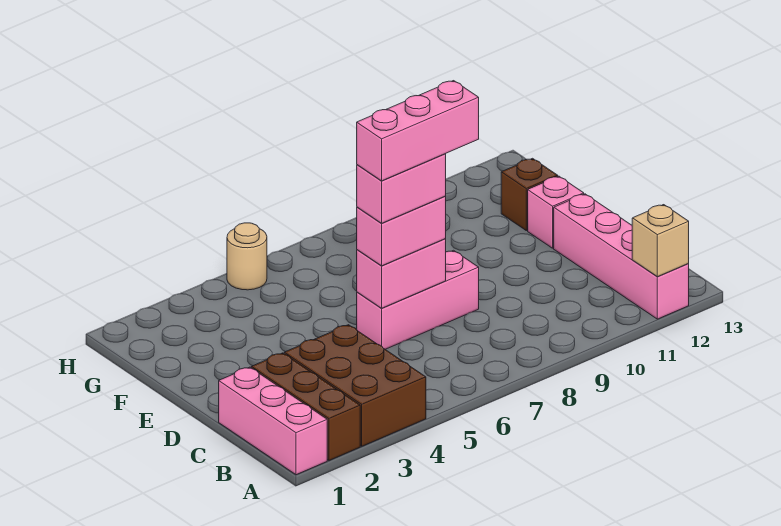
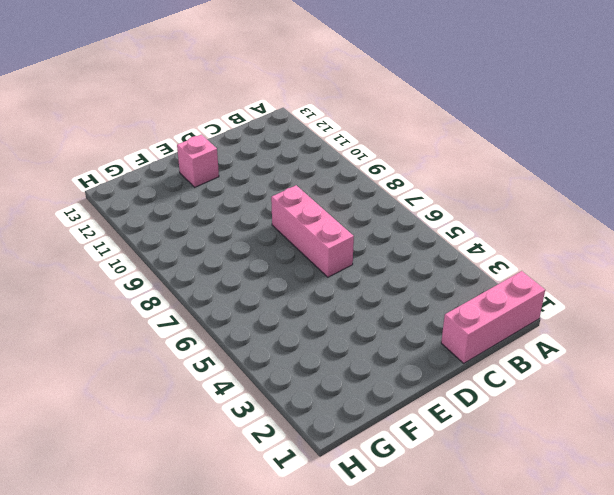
none -> brown brick A2:C2 level 1
none -> brown brick A3:C4 level 1
none -> pink brick A12:D12 level 1

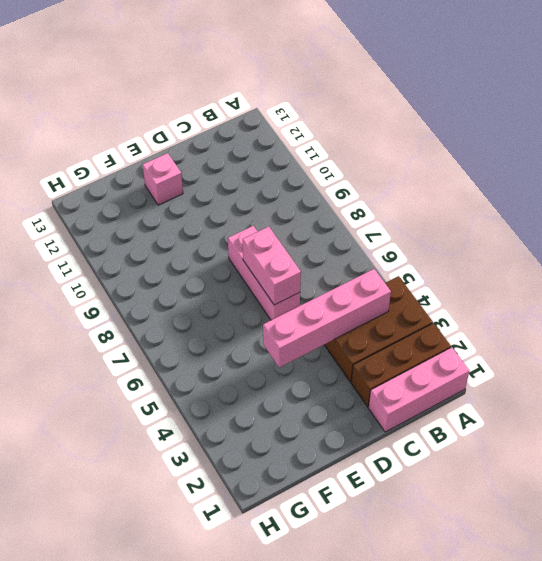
pink brick B4:E4 level 2 -> pink brick A12:D12 level 1
none -> brown brick F12 level 1
none -> tan round brick H5 level 1
none -> tan brick A12 level 2

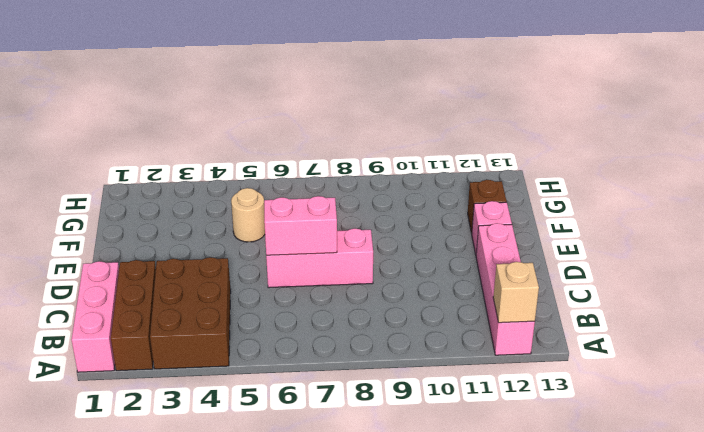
tan round brick F5 level 1 -> tan round brick H5 level 1
none -> pink brick D6:D7 level 3
none -> pink brick D6:D7 level 4
none -> pink brick D6:D8 level 5

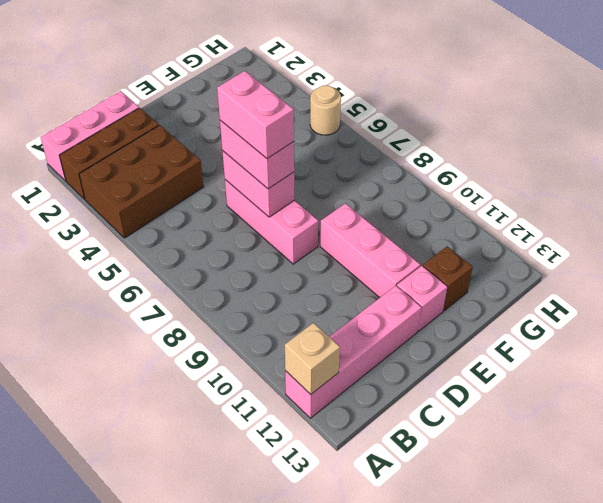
pink brick E9:E11 level 1 -> pink brick D6:D8 level 5

